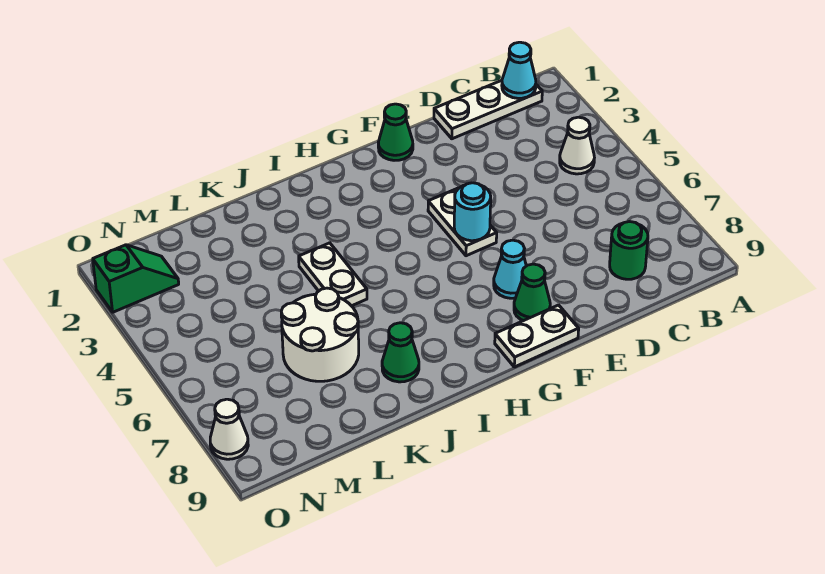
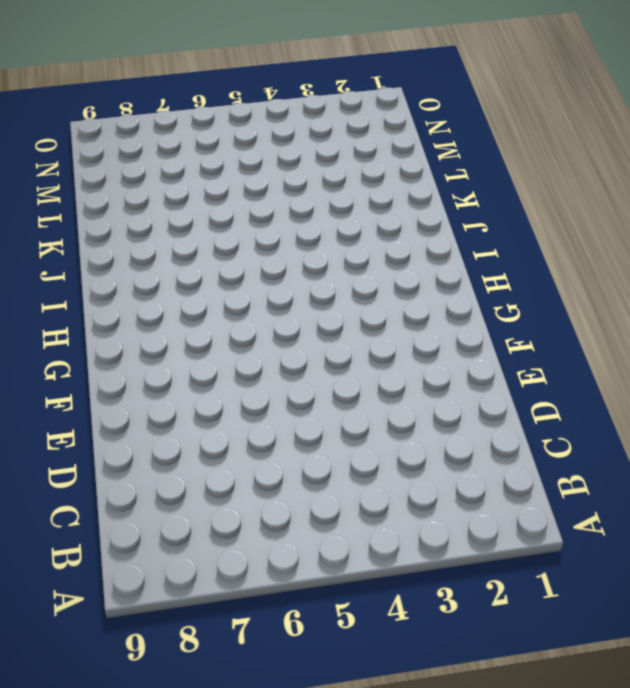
none -> white plate B1:D1 level 1
none -> white cone B4 level 1
none -> green round brick C8 level 1

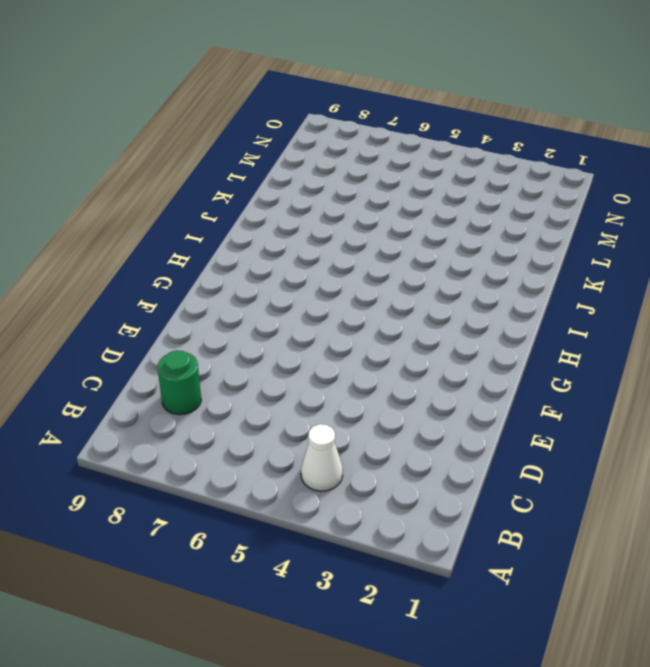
none -> white plate B1:D1 level 1
none -> green cone F1 level 1
none -> white plate F4:F5 level 1

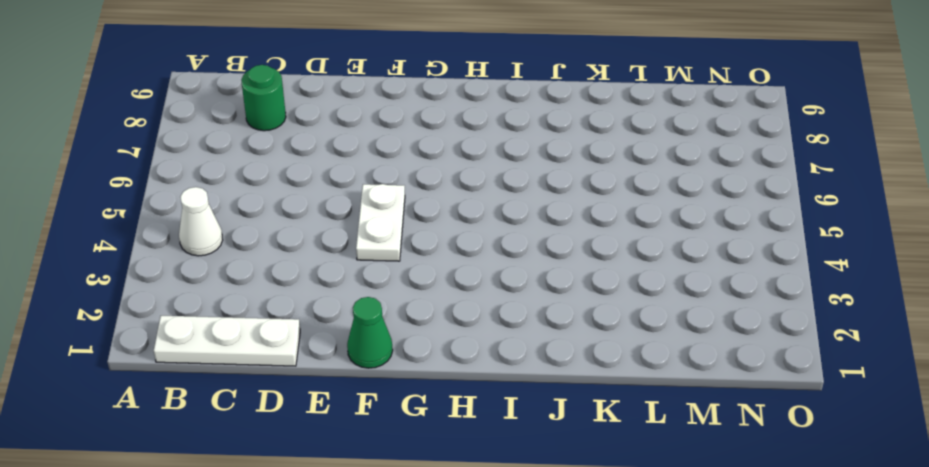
none -> cyan cone F7 level 1
none -> green cone F8 level 1
none -> white plate F9:G9 level 1

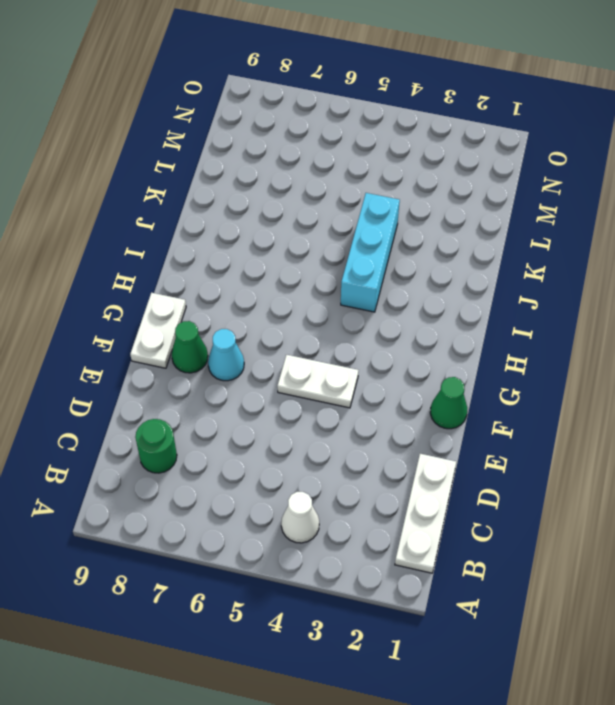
cyan brick I4:K4 level 1 -> white plate J4:J5 level 1
none -> green cone J8 level 1
none -> white round brick K6:L7 level 1
none -> green slope N2:O2 level 1 top O

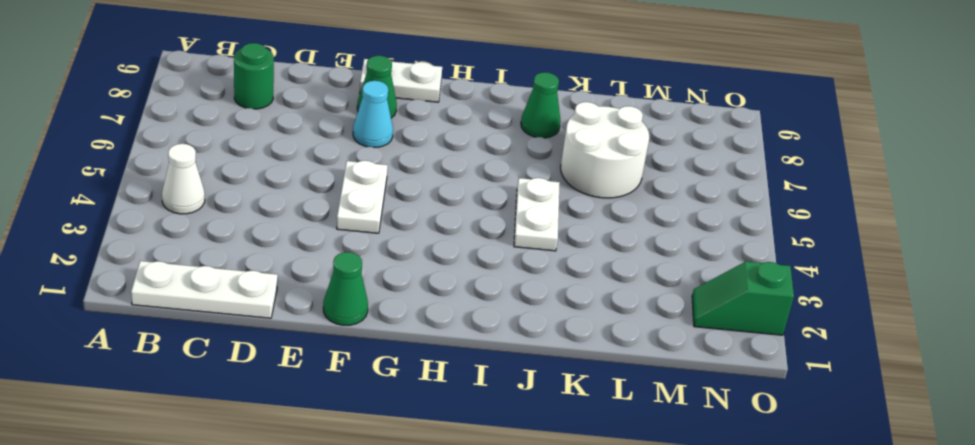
none -> white cone O8 level 1
none -> cyan cone B1 level 2
none -> cyan round brick F5 level 2

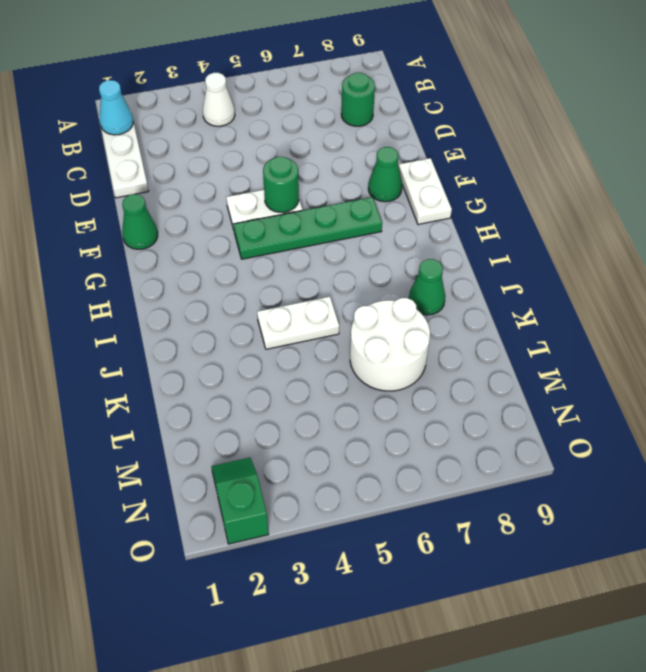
green round brick F5 level 2 -> cyan round brick F5 level 2
green plate G4:G7 level 1 -> none
none -> cyan cone F7 level 1
none -> white cone O8 level 1

